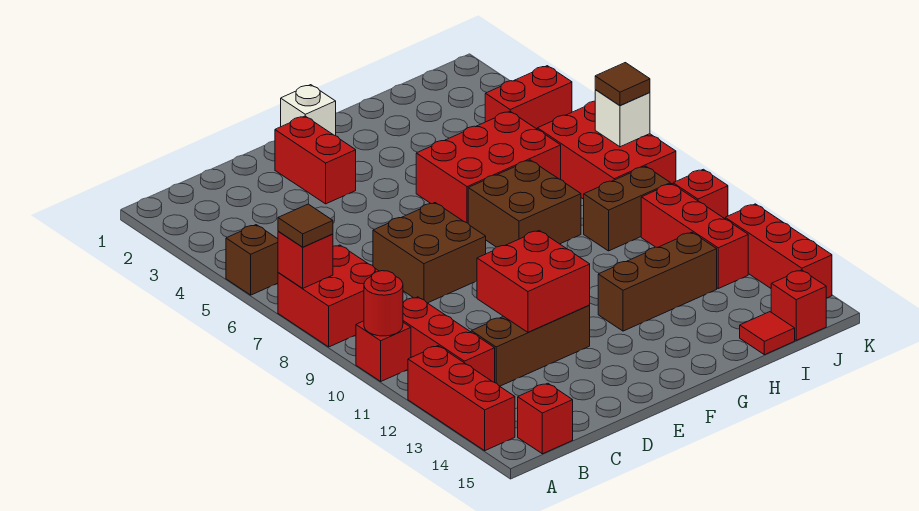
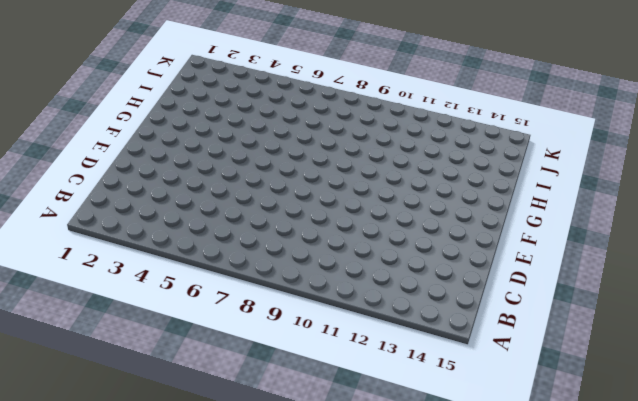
none -> brown brick A5 level 1
none -> red brick A7:B8 level 1
none -> red brick A10 level 1

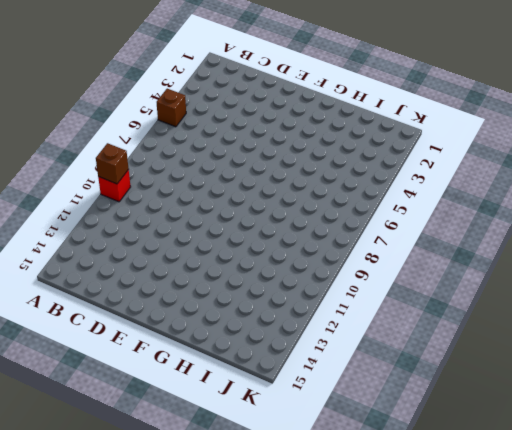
brown brick A10 level 2 -> red round brick A10 level 2
none -> red brick A7:B8 level 1
none -> red brick A12:A14 level 1
none -> red brick B10:B12 level 1

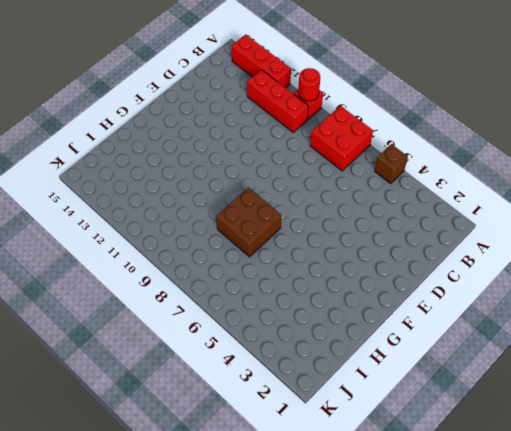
none -> red brick B15 level 1
none -> brown brick C12:E12 level 1
none -> brown brick D7:E8 level 1

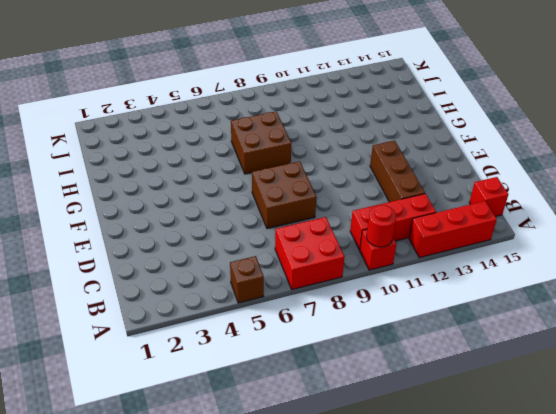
none -> red brick E2:E3 level 1
none -> white brick F1 level 1
none -> red brick G5:I6 level 1

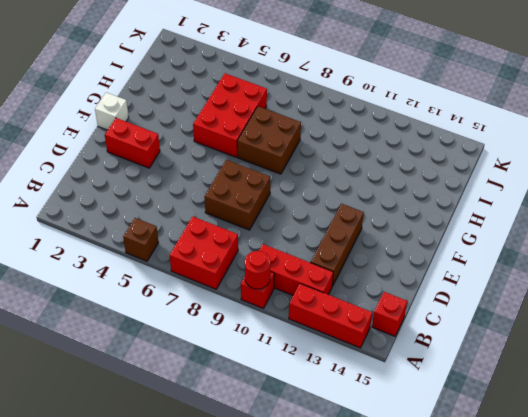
none -> brown brick G12:I12 level 1
none -> brown brick I9:J9 level 1
none -> red tile I15 level 1

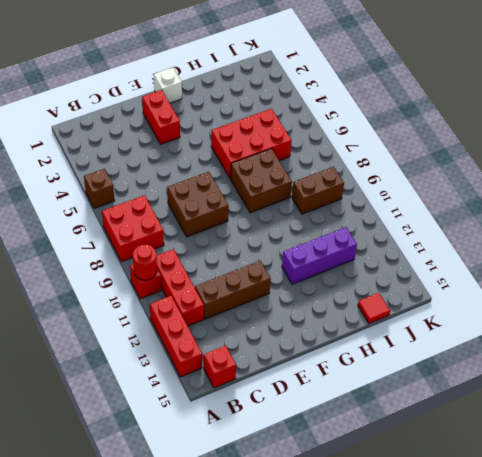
purple brick G12:I12 level 1 -> brown brick G12:I12 level 1
none -> red brick J4:K4 level 1
none -> red brick J6:K8 level 1
none -> red brick J10:J12 level 1

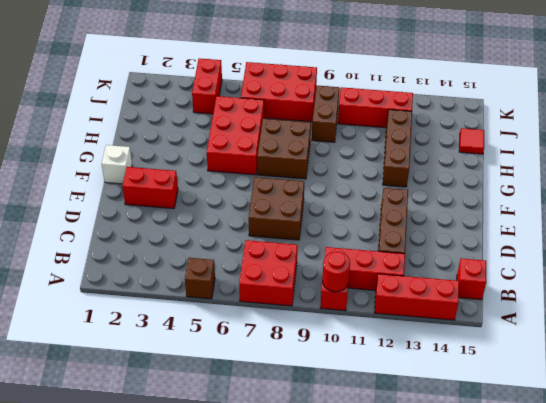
none -> red brick J15 level 1
none -> red brick K10 level 1
none -> red brick K12:K14 level 1

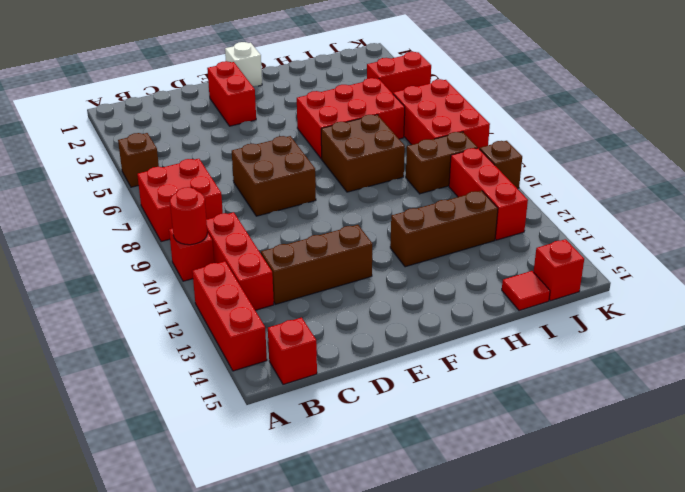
brown brick K10 level 1 -> red brick K10 level 1
none -> red brick K12:K14 level 1
none -> red brick A7 level 2
none -> red brick D11:E12 level 2

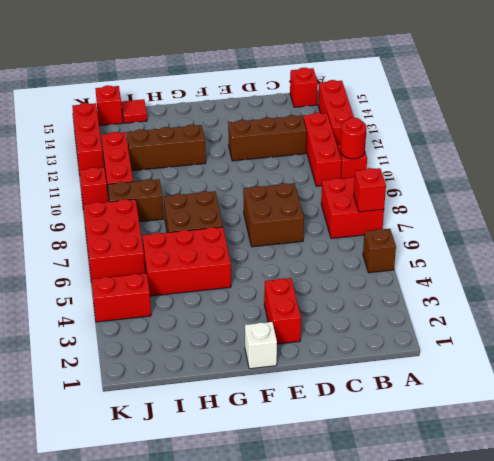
none -> red brick D11:E12 level 2
none -> white brick K7 level 2
none -> brown tile A7 level 3

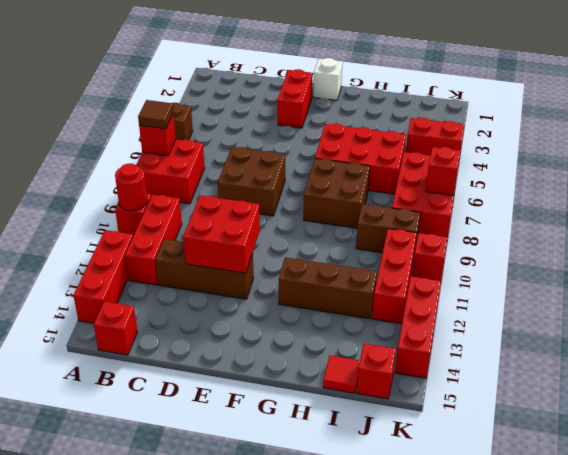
red brick K7 level 2 -> white brick K7 level 2
none -> brown tile K7 level 3

